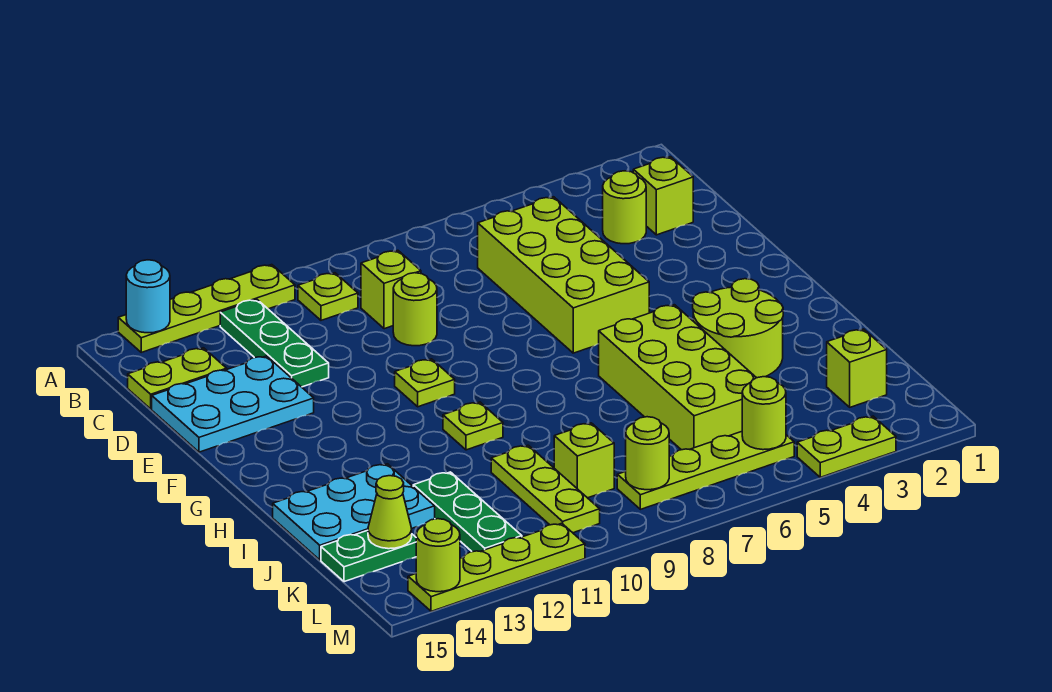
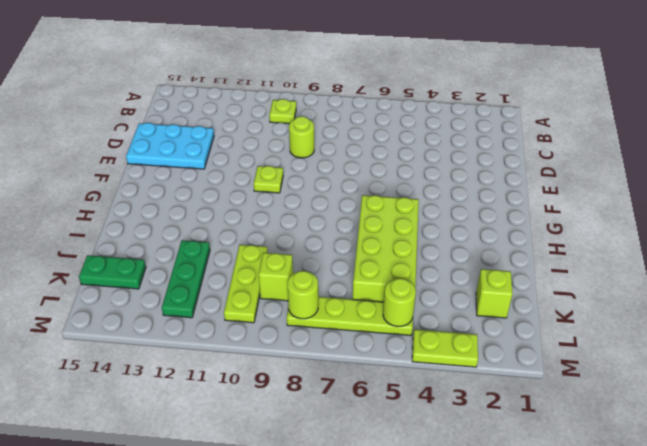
none -> lime plate A11:A14 level 1
none -> green plate B12:D12 level 1
none -> lime brick C2 level 1

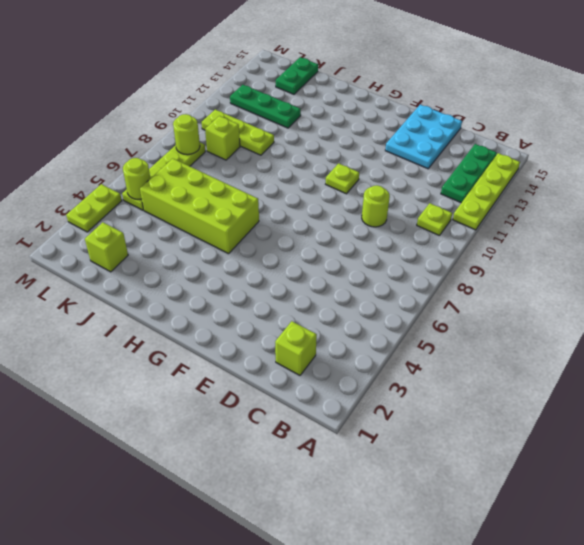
green plate B12:B14 level 1 -> green plate B12:D12 level 1
none -> lime round brick C3 level 1
none -> lime brick C5:F6 level 1
none -> lime brick C9 level 1

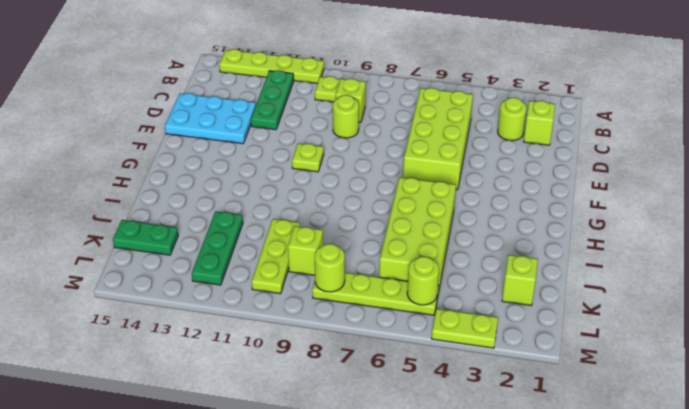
none -> lime plate C14:C15 level 1
none -> lime round brick H3:I4 level 1
none -> lime plate H10 level 1

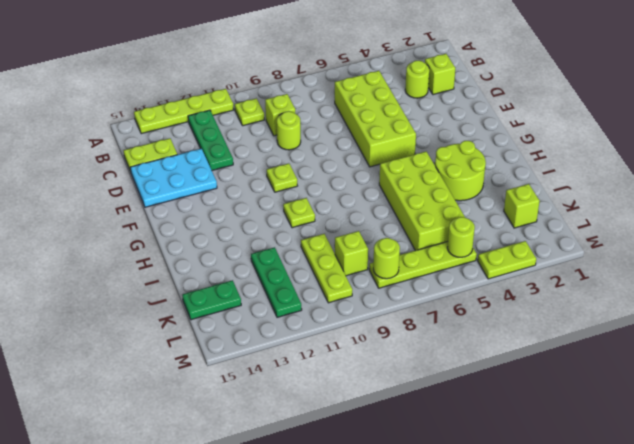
none -> cyan plate I13:J15 level 1
none -> lime plate M11:M14 level 1
none -> cyan round brick A14 level 2

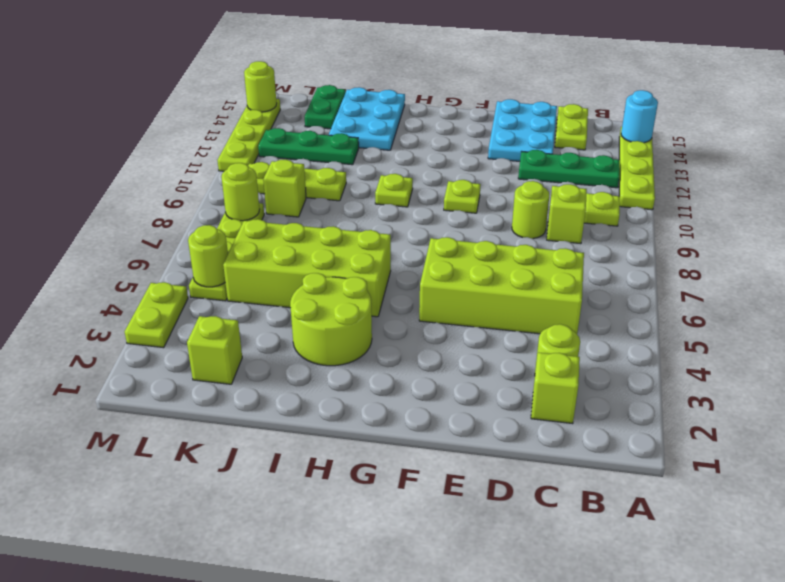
none -> lime cone K14 level 2

